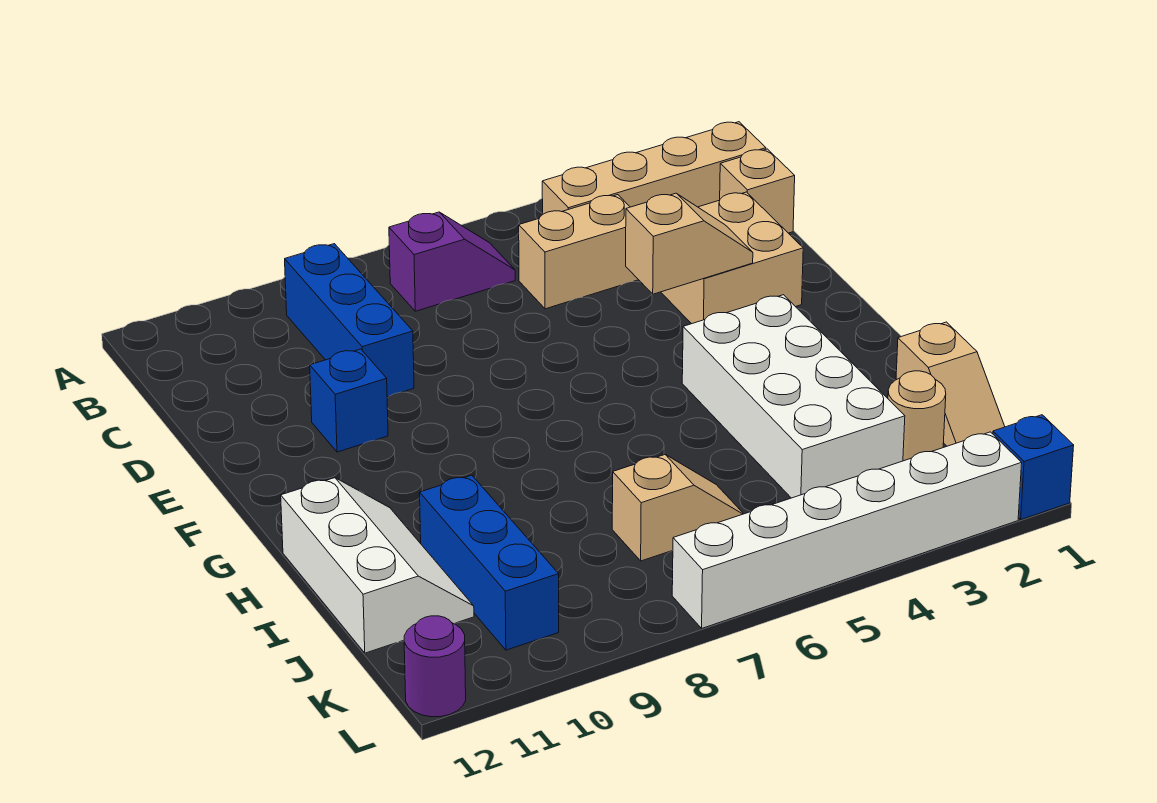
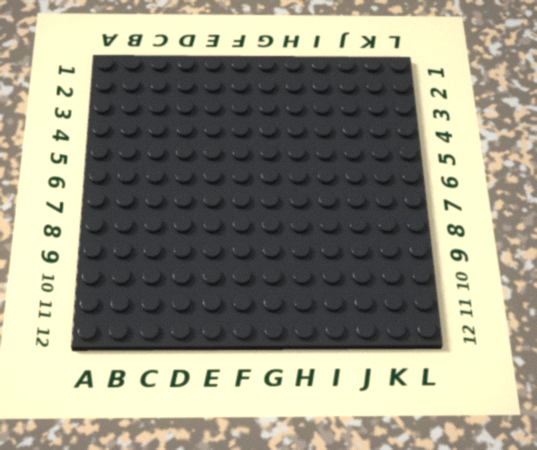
none -> tan brick B1:B4 level 1
none -> purple slope B6:B7 level 1 top 7
none -> blue brick B9:D9 level 1

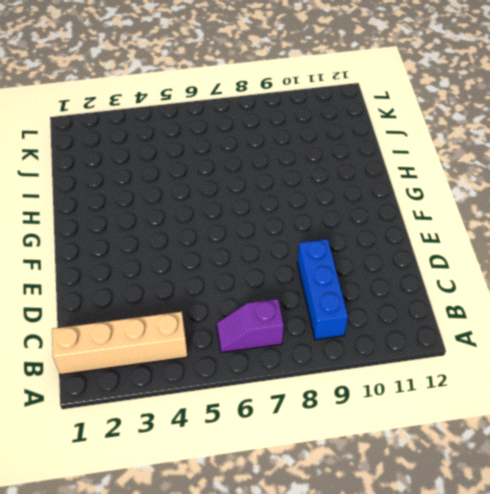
none -> tan brick C1 level 1
none -> tan brick C4:C5 level 1
none -> tan brick D2:E3 level 1

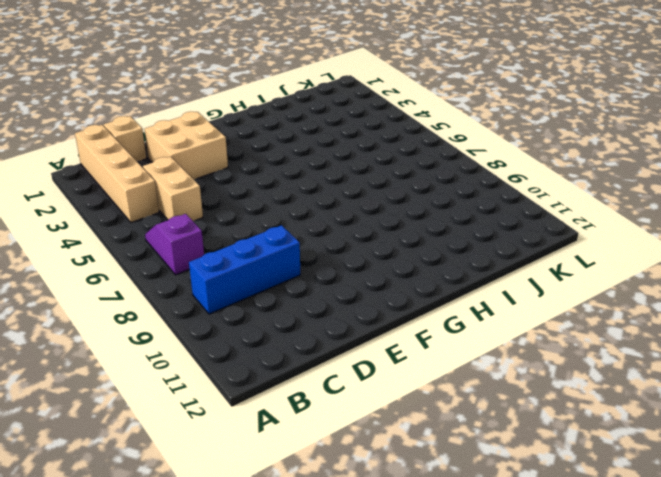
none -> blue brick E10 level 1
none -> white brick G3:J4 level 1
none -> white slope H11:J12 level 1 top 12

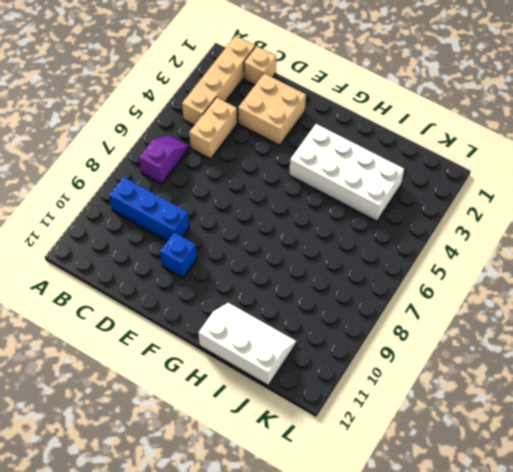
none -> tan slope I1:J1 level 1 top I
none -> blue brick I10:K10 level 1
none -> tan round brick J2 level 1

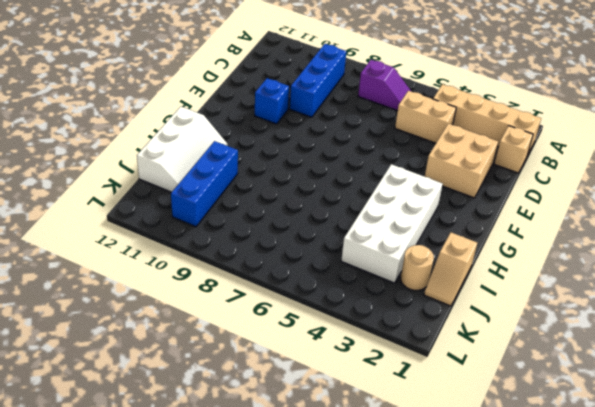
none -> tan slope J6:J7 level 1 top 7
none -> blue brick L1 level 1
none -> white brick L2:L7 level 1

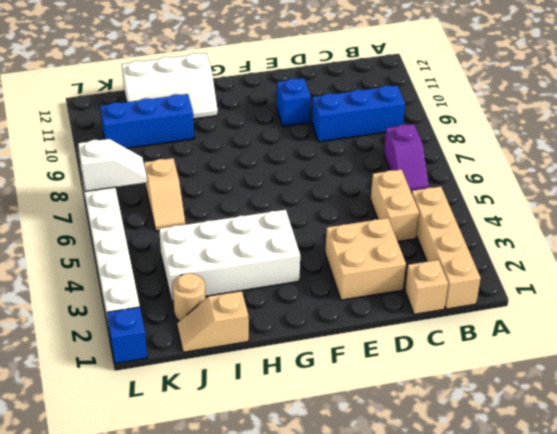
white slope K7:L7 level 2 top L -> none
none -> purple round brick L12 level 1
none -> tan slope E3:E4 level 2 top 4

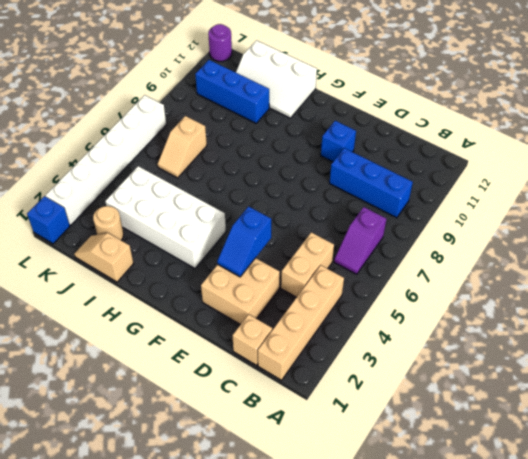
blue slope E3:E4 level 2 top 4 -> tan slope E3:E4 level 2 top 4

